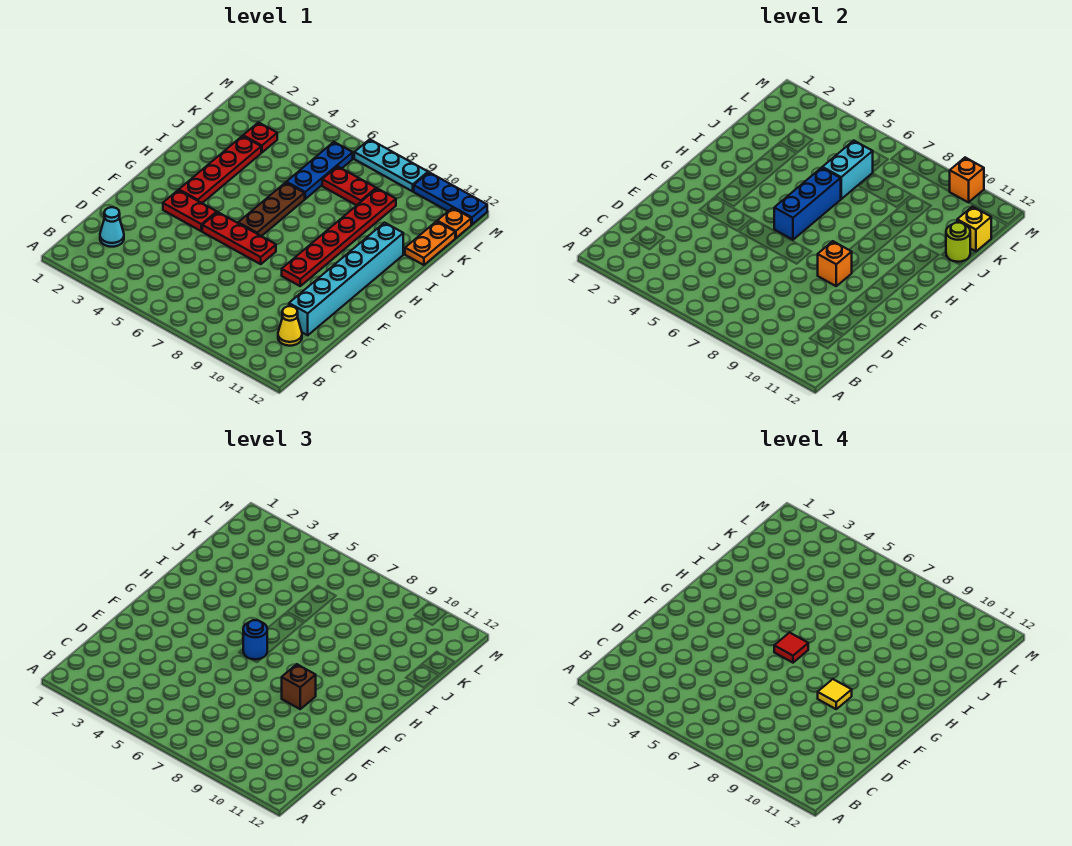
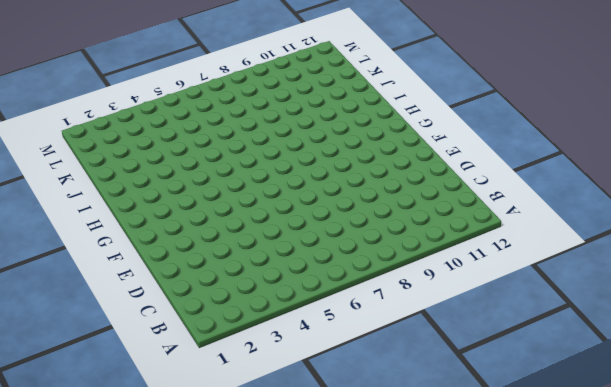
none -> cyan cone C2 level 1
none -> yellow cone C11 level 1
none -> cyan brick D11:I11 level 1

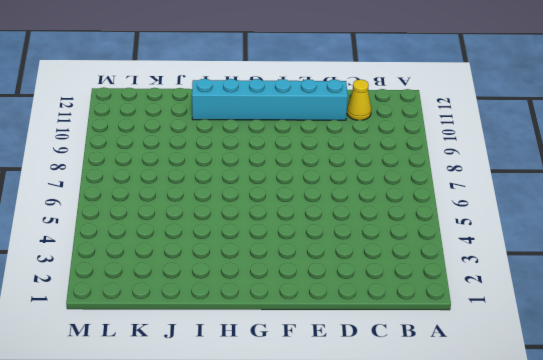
none -> cyan cone C2 level 1
none -> red plate F3:F4 level 1
none -> red plate F5:F7 level 1

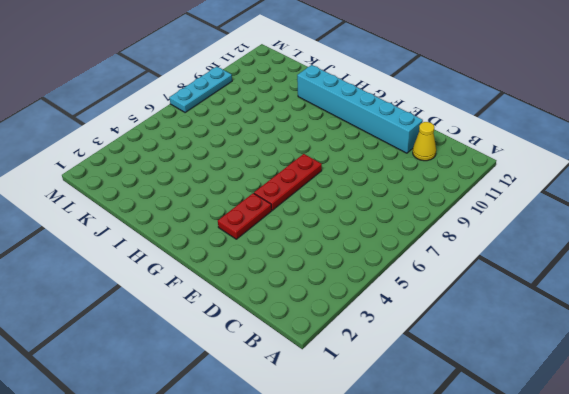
none -> cyan cone C2 level 1
none -> red plate F9:K9 level 1
none -> red plate G3:J3 level 1

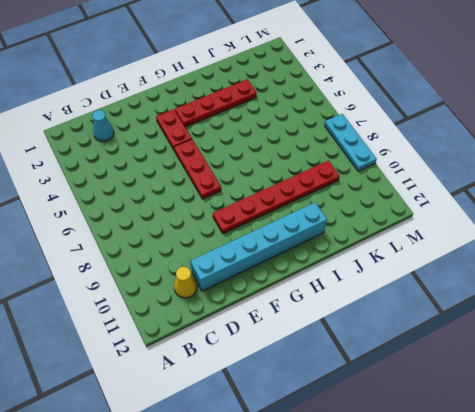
none -> brown plate G6:I6 level 1
none -> blue plate J6:L6 level 1
none -> orange plate J12:K12 level 1

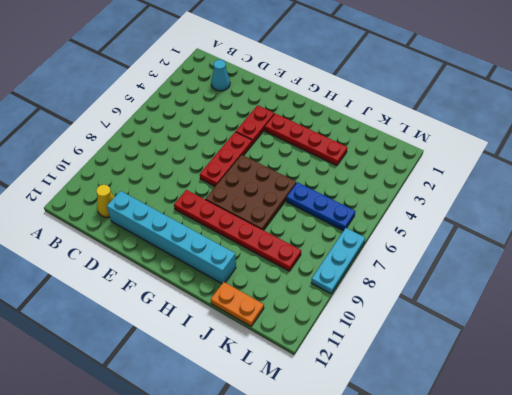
brown plate G6:I8 level 1 -> brown plate G6:I6 level 1
none -> red plate K3 level 1
none -> red plate K7:K8 level 1
none -> orange plate L12 level 1

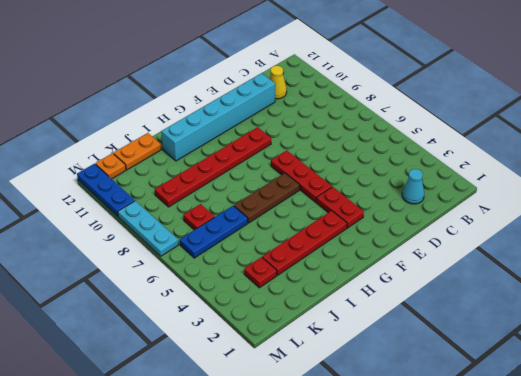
red plate K7 level 1 -> red plate K7:K8 level 1
none -> orange brick F9 level 2
none -> blue brick G6:I6 level 2
none -> cyan brick J6:K6 level 2

